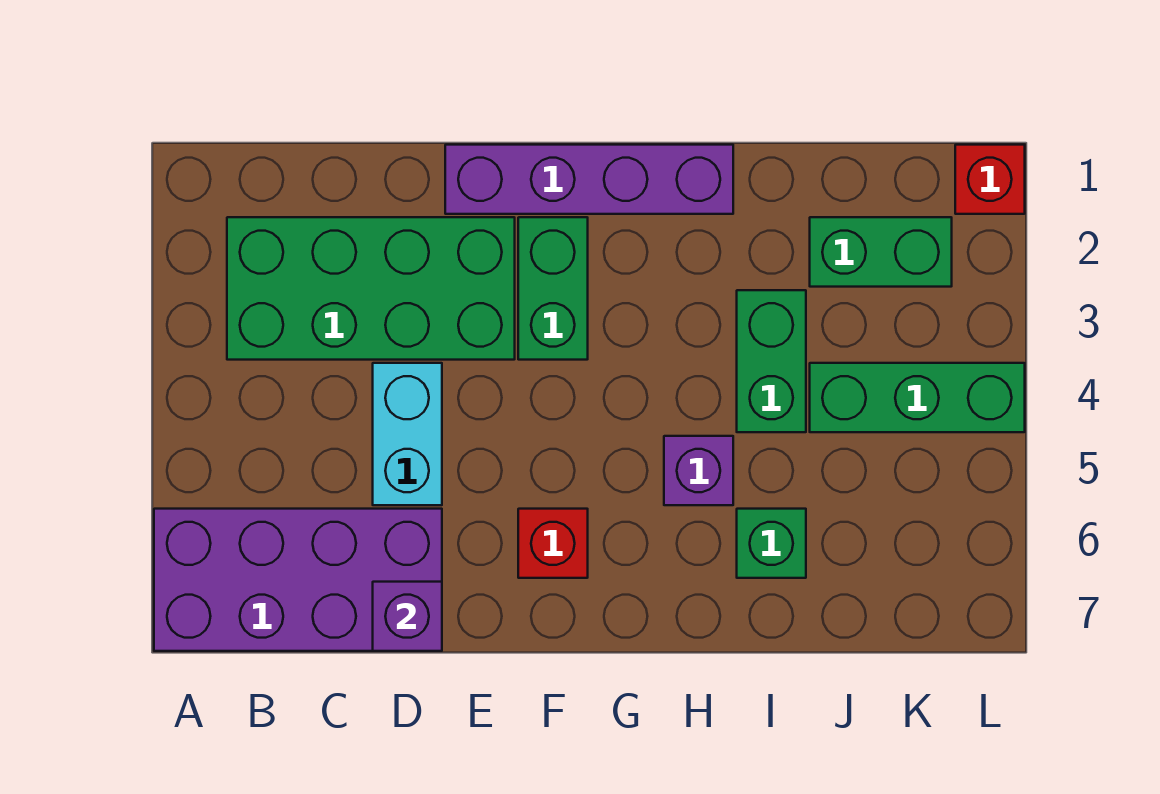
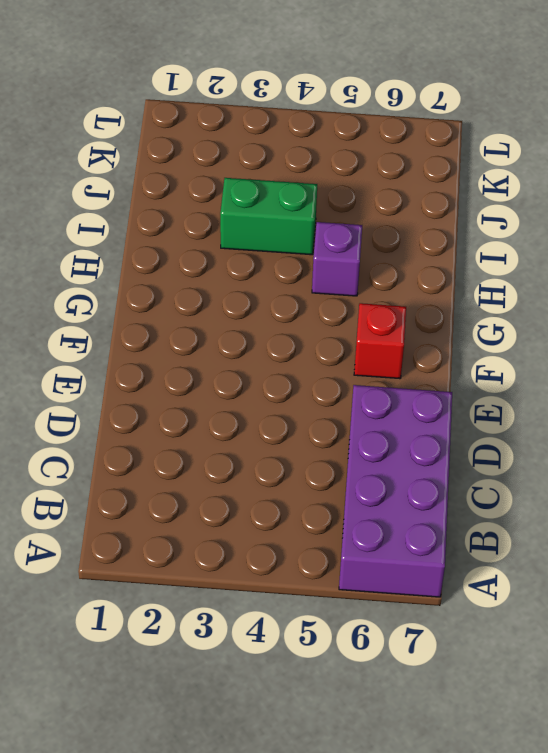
none -> green brick B2:E3 level 1
none -> cyan brick D4:D5 level 1
none -> purple brick E1:H1 level 1

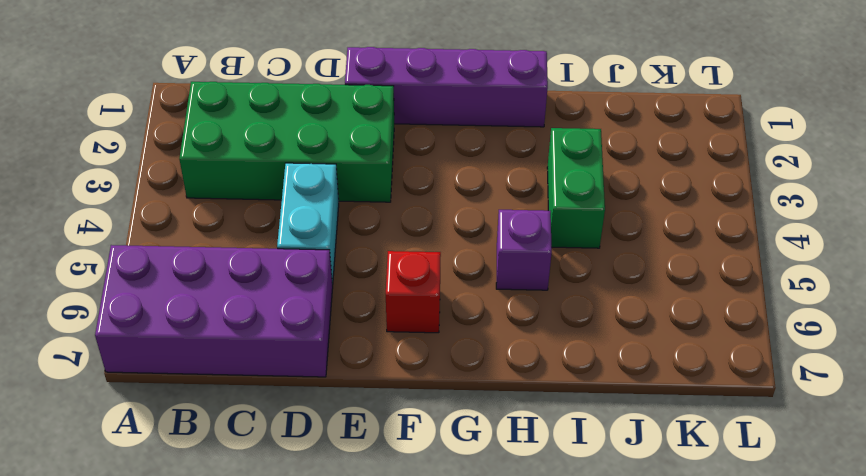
none -> green brick F2:F3 level 1
none -> green brick I6 level 1
none -> green brick J2:K2 level 1

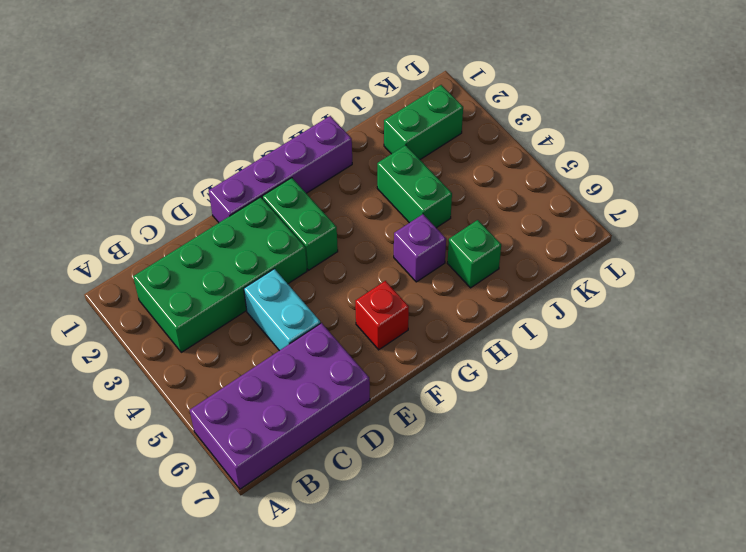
none -> green brick J4:L4 level 1
none -> red brick L1 level 1
none -> purple brick D7 level 2

